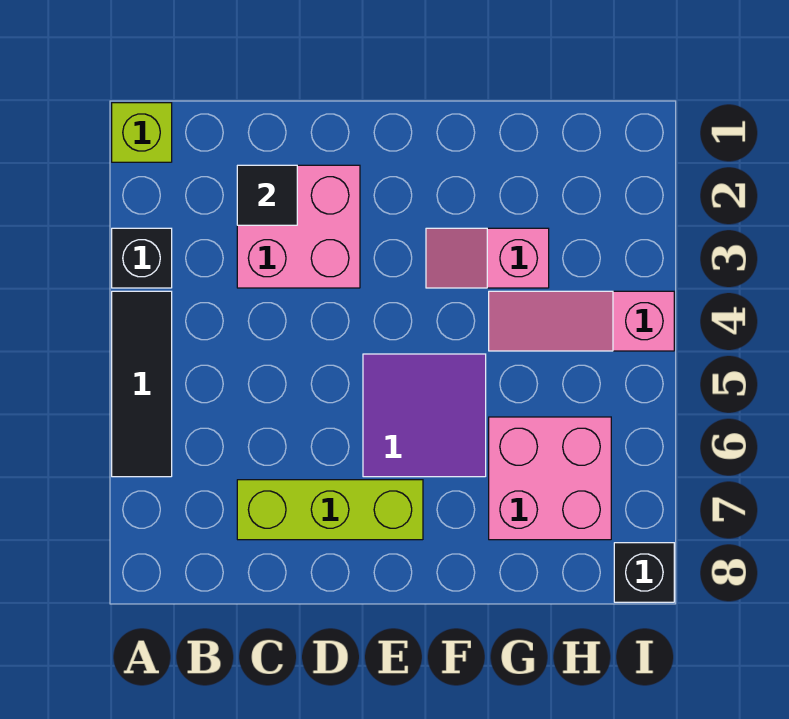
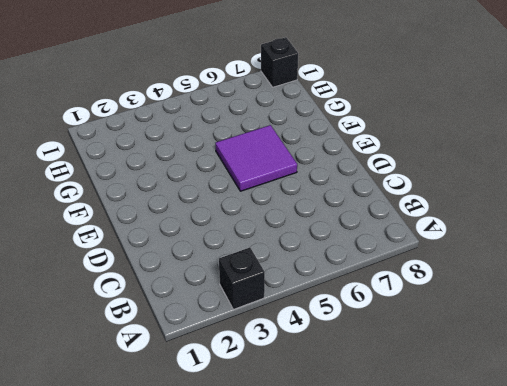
none -> lime brick A1 level 1
none -> black tile A4:A6 level 1

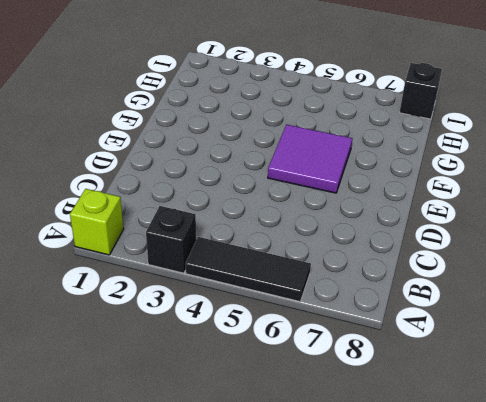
none -> pink brick C2:D3 level 1
none -> lime brick C7:E7 level 1

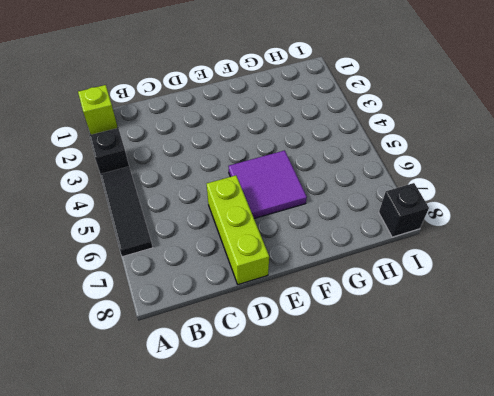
lime brick D6:D8 level 1 -> lime brick C7:E7 level 1
none -> pink brick C2:D3 level 1
none -> pink slope F3:G3 level 1 top G

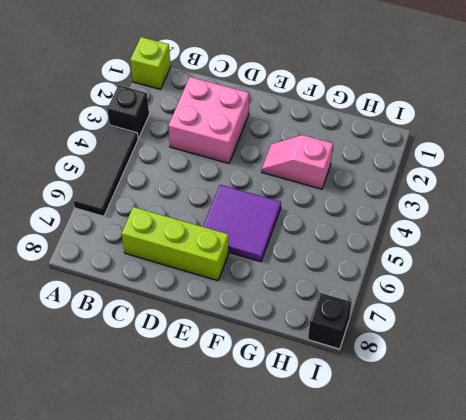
none -> pink slope G4:I4 level 1 top I
none -> pink brick G6:H7 level 1

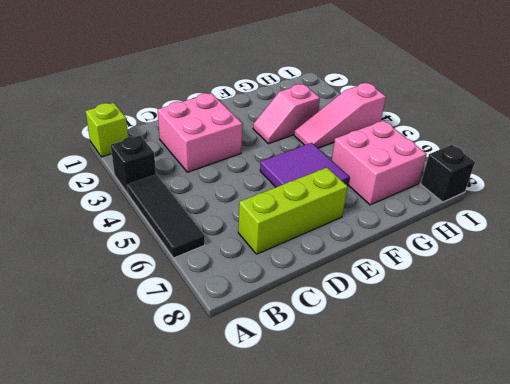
none -> black tile C2 level 2

